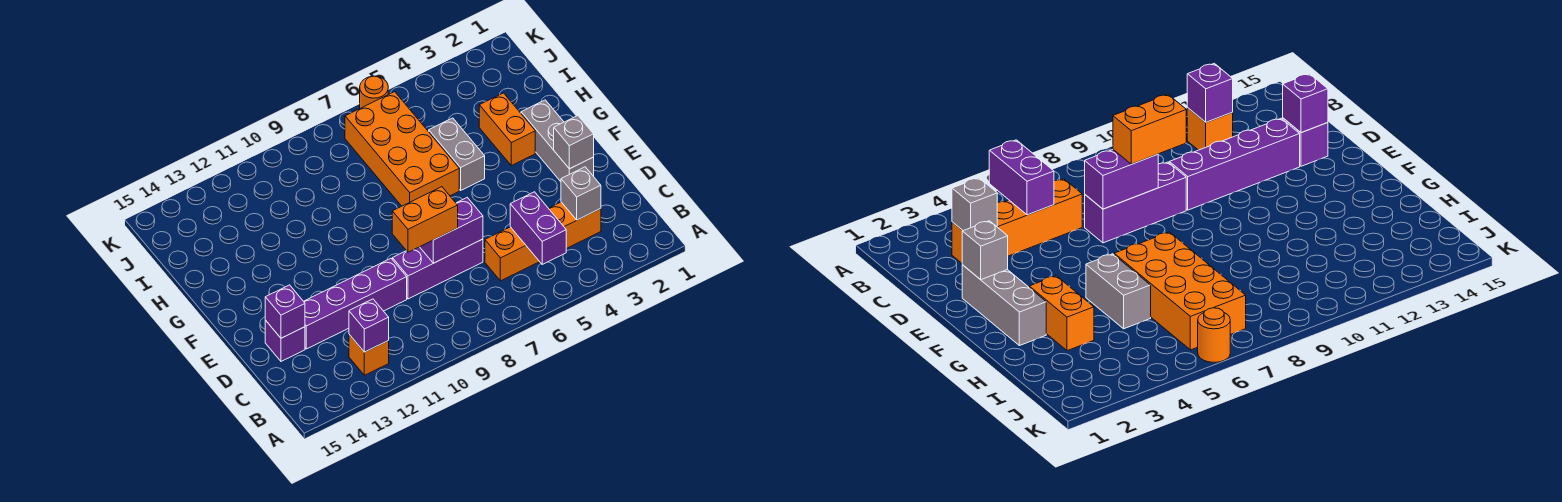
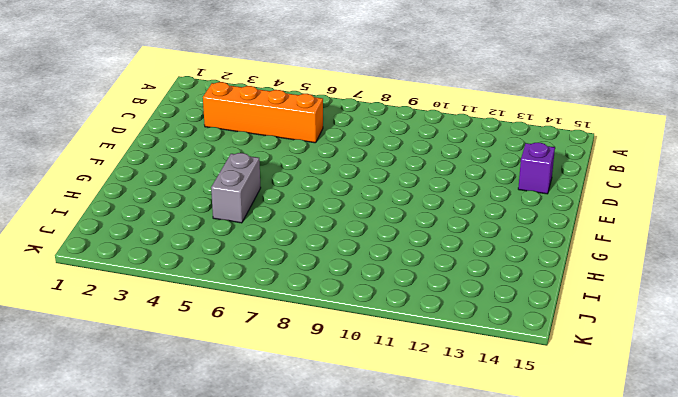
none -> orange brick B12 level 1
none -> purple brick D7:D9 level 1
none -> purple brick D10:D13 level 1

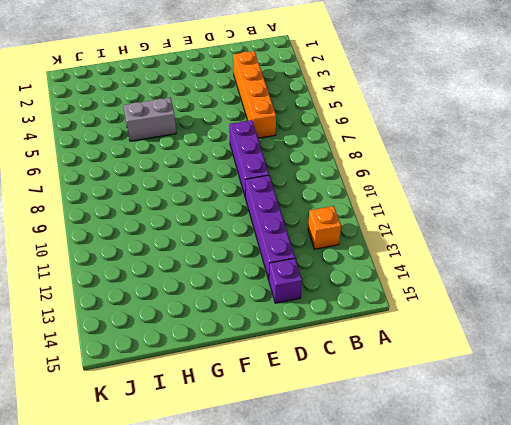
none -> grey brick E2:G2 level 1
none -> orange brick G3:H3 level 1
none -> orange brick G6:J7 level 1

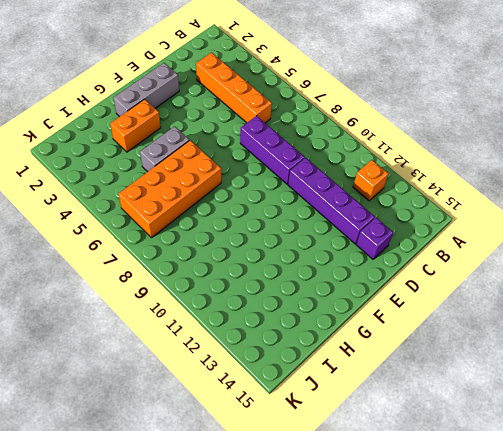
none -> orange round brick K6 level 1
none -> purple brick B5:C5 level 2
none -> purple brick B12 level 2

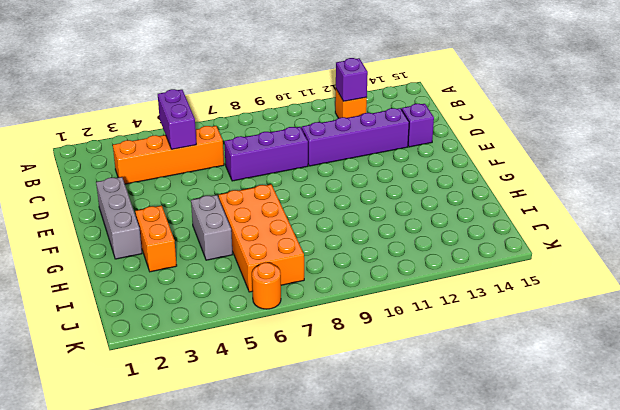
none -> grey brick C3 level 2
none -> purple brick D7:D8 level 2
none -> purple brick D14 level 2

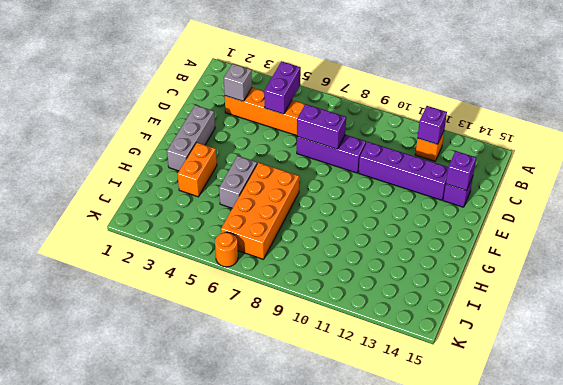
none -> grey brick E2 level 2
none -> orange brick D8:D9 level 3

